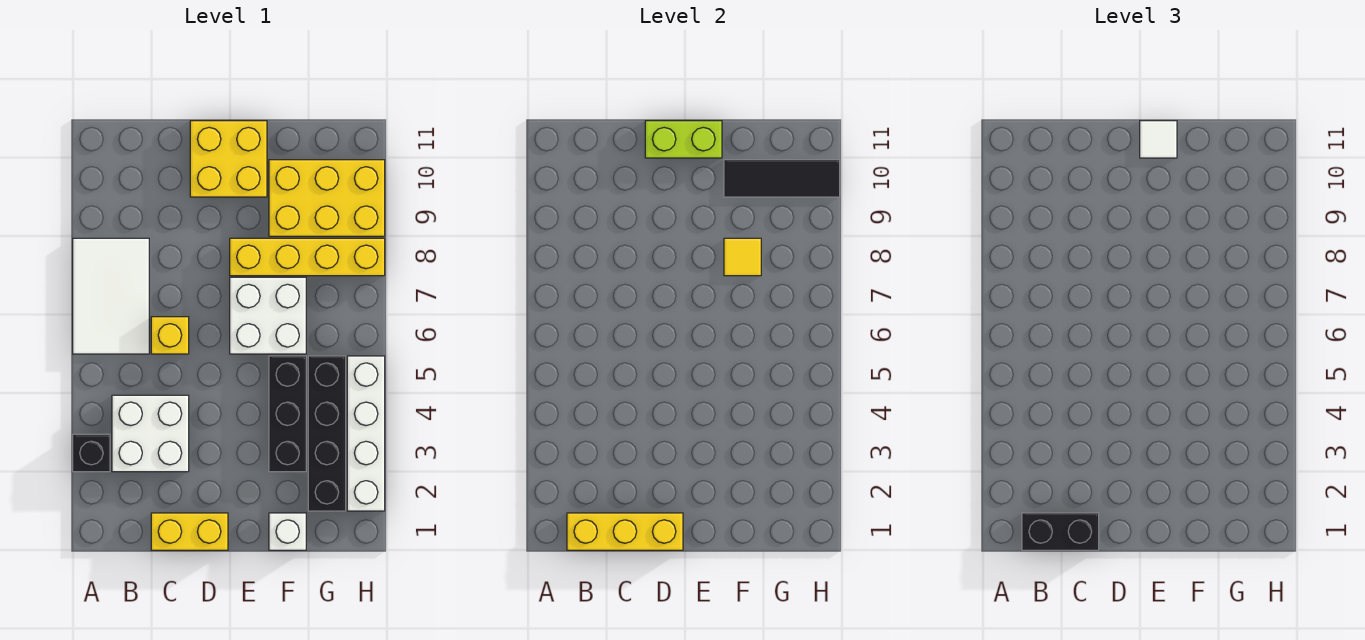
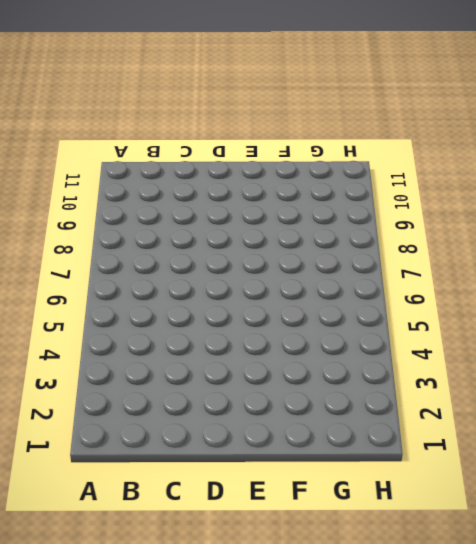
none -> black brick A3 level 1
none -> white tile A6:B8 level 1
none -> white brick B3:C4 level 1

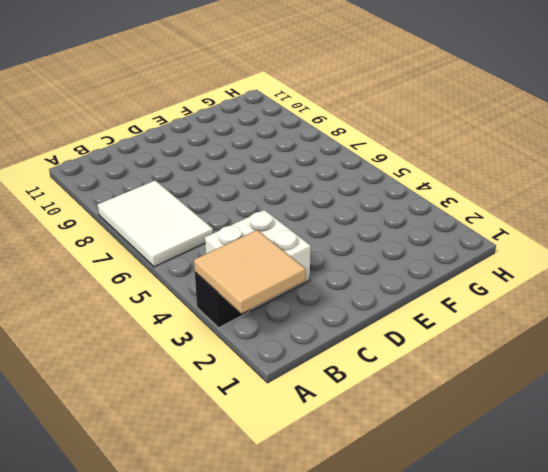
tan tile A2:B3 level 2 -> none
none -> yellow brick C1:D1 level 1
none -> yellow brick C6 level 1
none -> yellow brick D10:E11 level 1

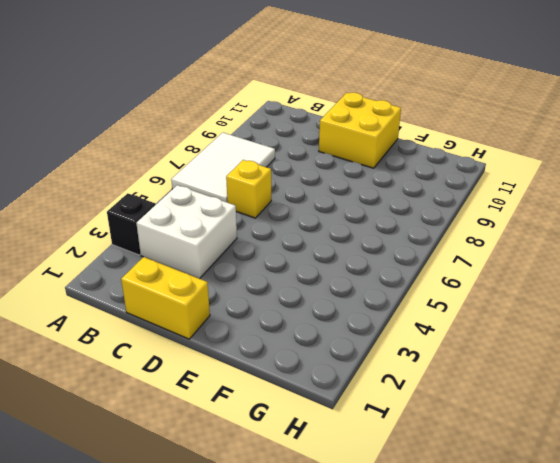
none -> white brick E6:F7 level 1
none -> yellow brick E8:H8 level 1
none -> white brick F1 level 1

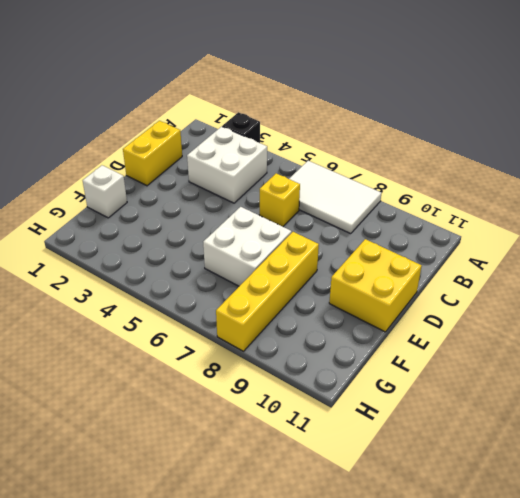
none -> black brick F3:F5 level 1
none -> yellow brick F9:H10 level 1
none -> black brick G2:G5 level 1

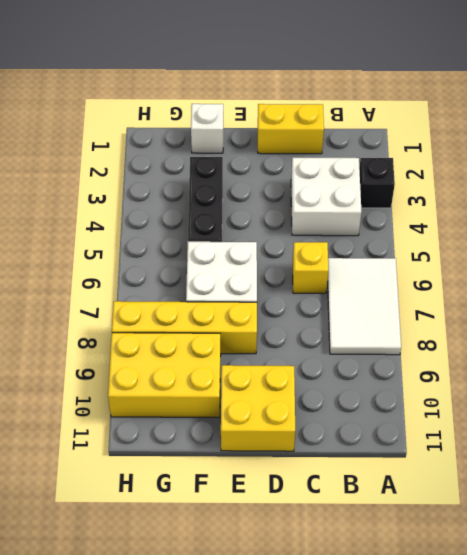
none -> black brick G2:G5 level 1
none -> white brick H2:H5 level 1
none -> yellow brick B1:D1 level 2

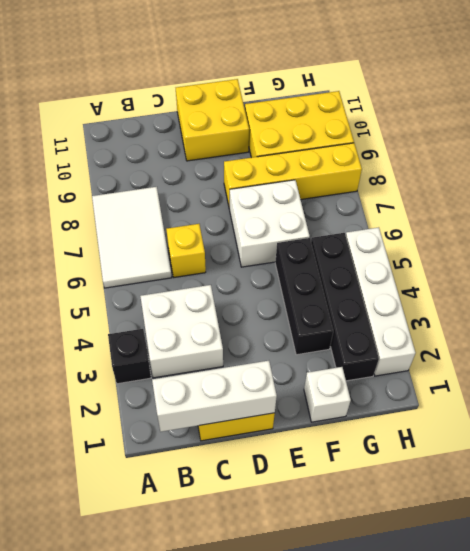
white brick B1:D1 level 2 -> yellow brick B1:D1 level 2
none -> lime brick D11:E11 level 2
none -> yellow tile F8 level 2
none -> black tile F10:H10 level 2

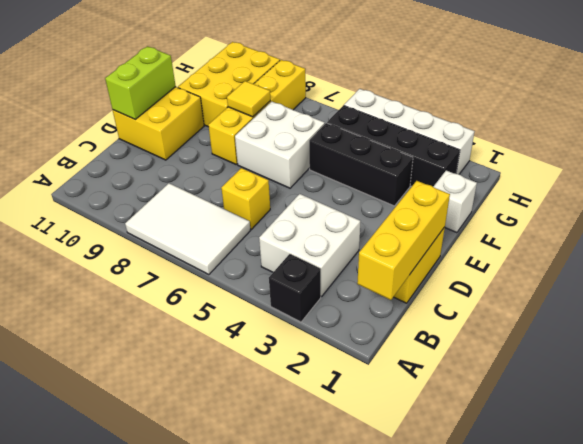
none -> black tile F10:H10 level 2
none -> black brick B1:C1 level 3
none -> white tile E11 level 3

